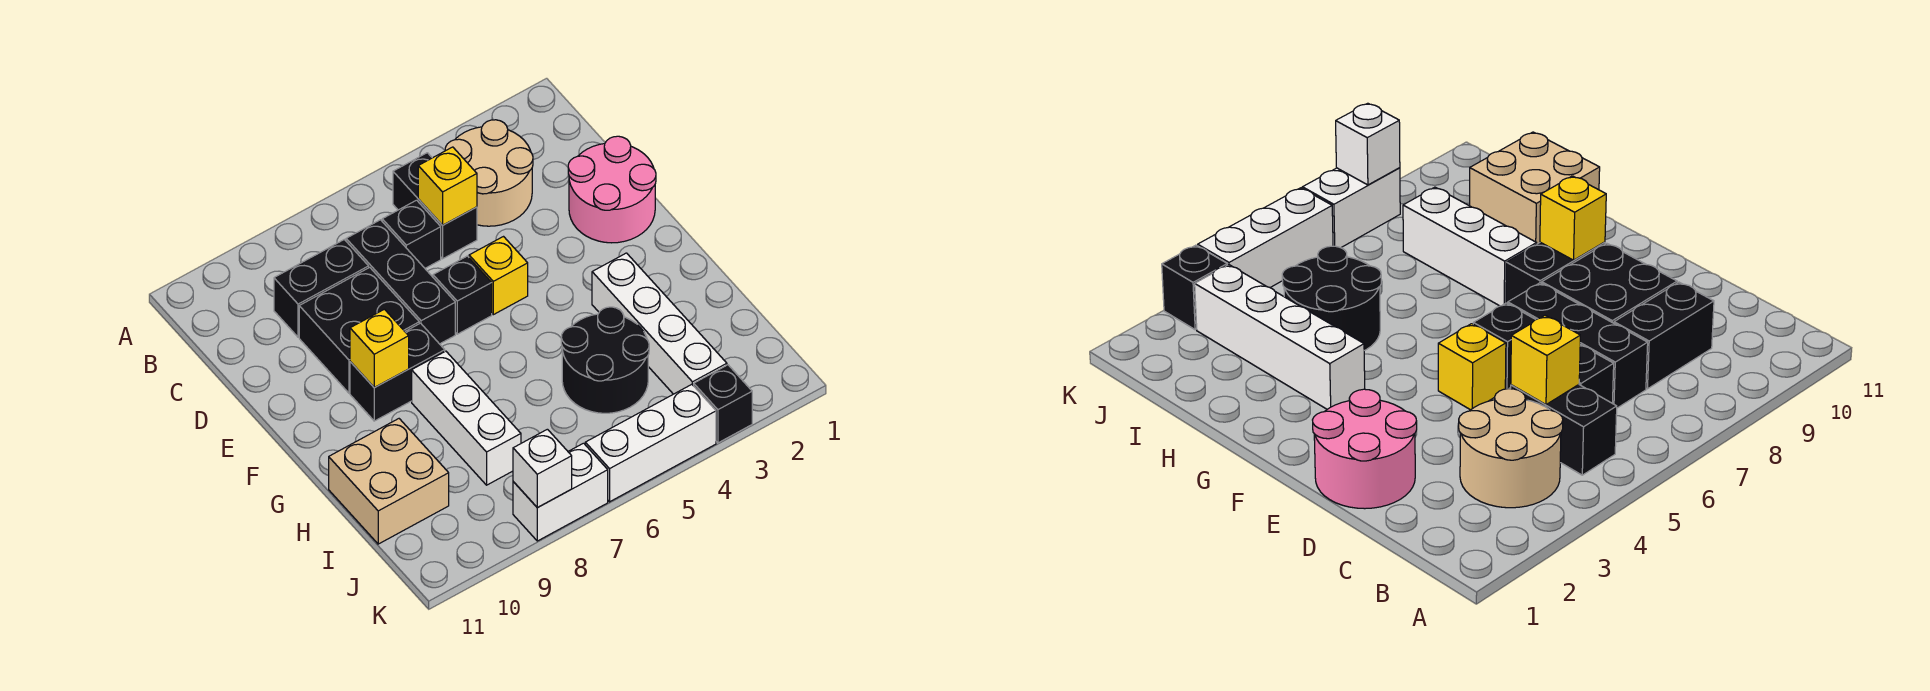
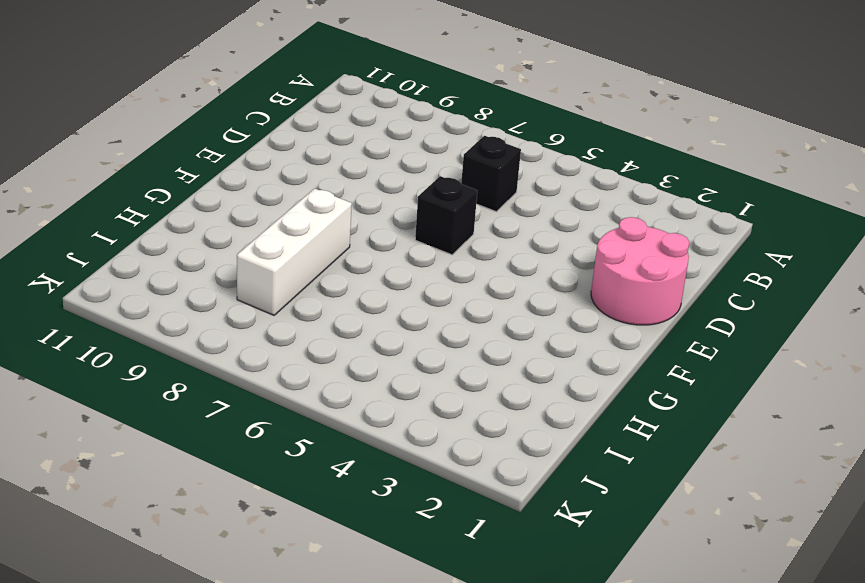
none -> tan round brick B3:C4 level 1
none -> black brick B5:C5 level 1
none -> black brick C7:E7 level 1

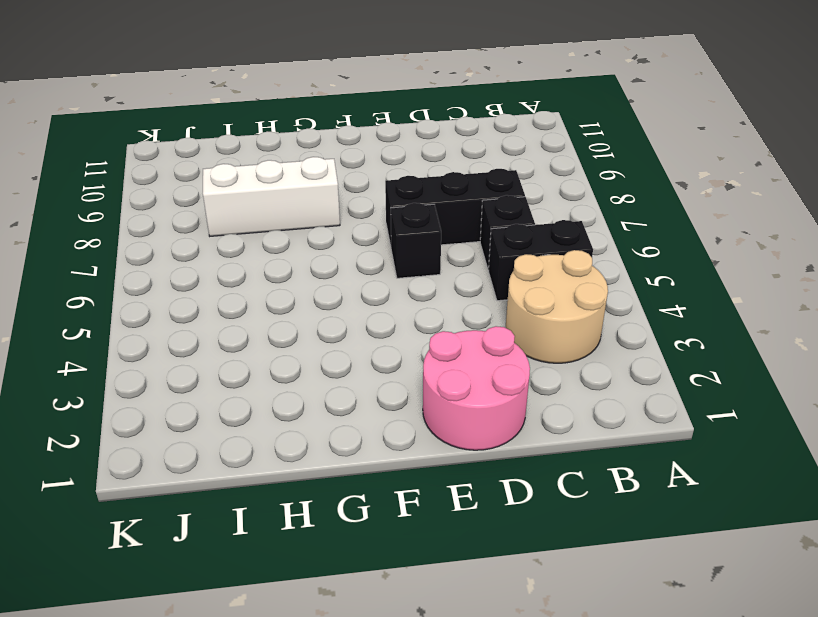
none -> black brick C8:C9 level 1
none -> black brick D8:E9 level 1
none -> yellow brick E5 level 1

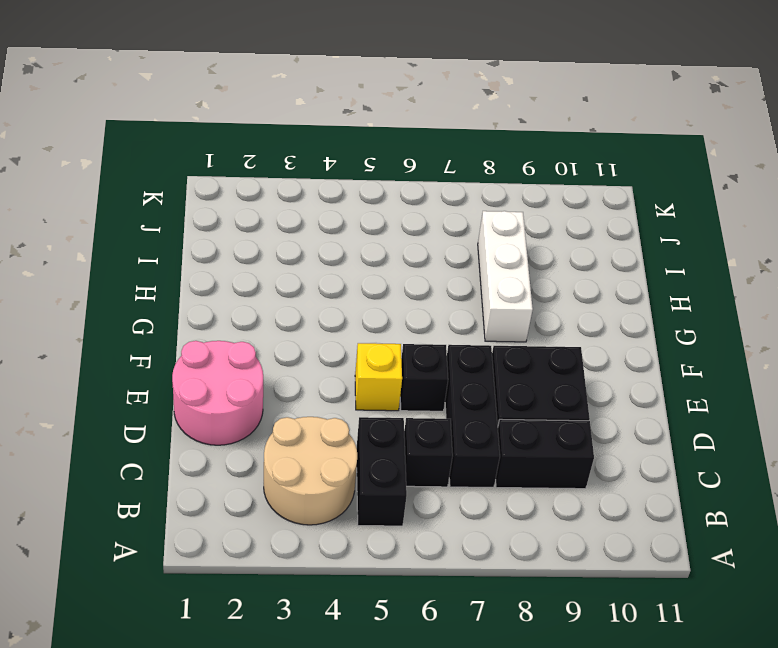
none -> black brick F8:F9 level 1
none -> white brick G3:J3 level 1
none -> black round brick H4:I5 level 1

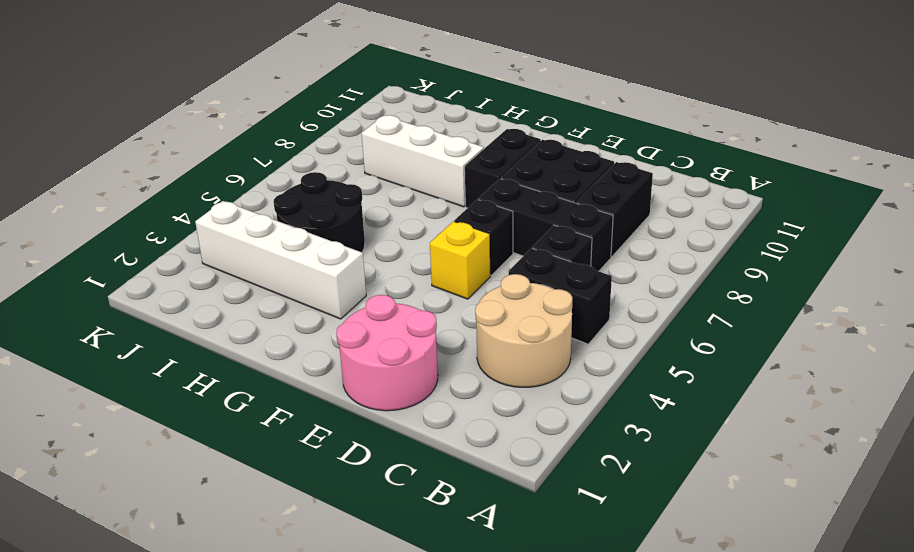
none -> tan brick H10:I11 level 1
none -> black brick K3 level 1
none -> white brick K4:K6 level 1

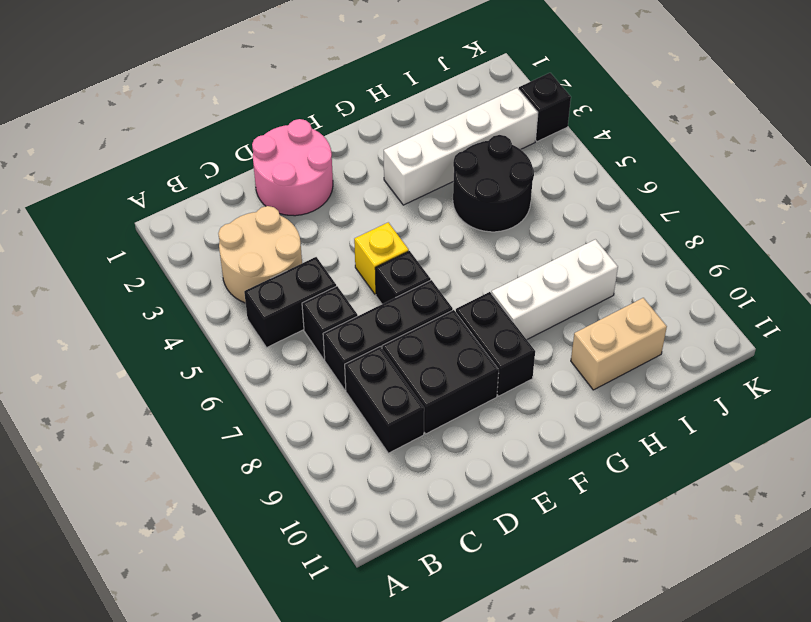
tan brick H10:I10 level 1 -> tan brick H10:I11 level 1
none -> white brick K4:K6 level 1
none -> white brick K7:K8 level 1
none -> yellow brick C5 level 2

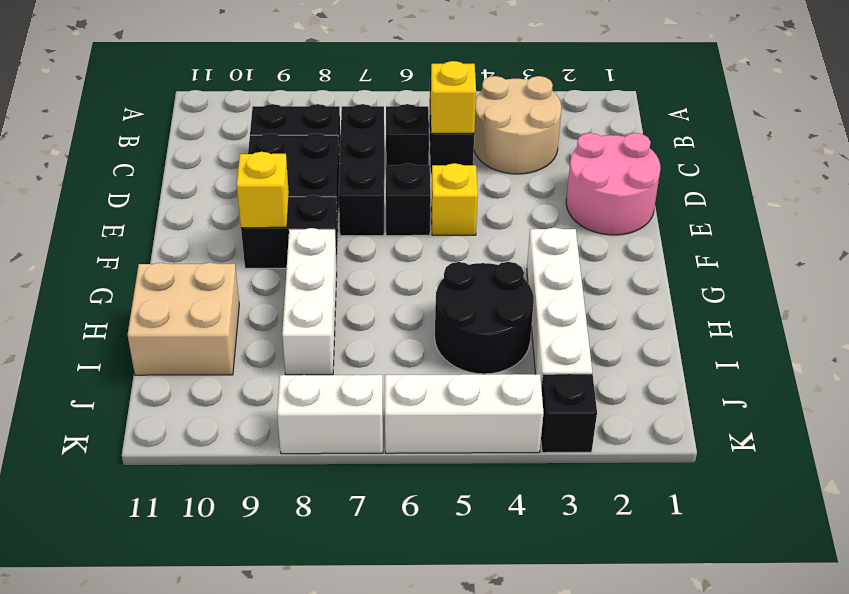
none -> white brick K8 level 2

